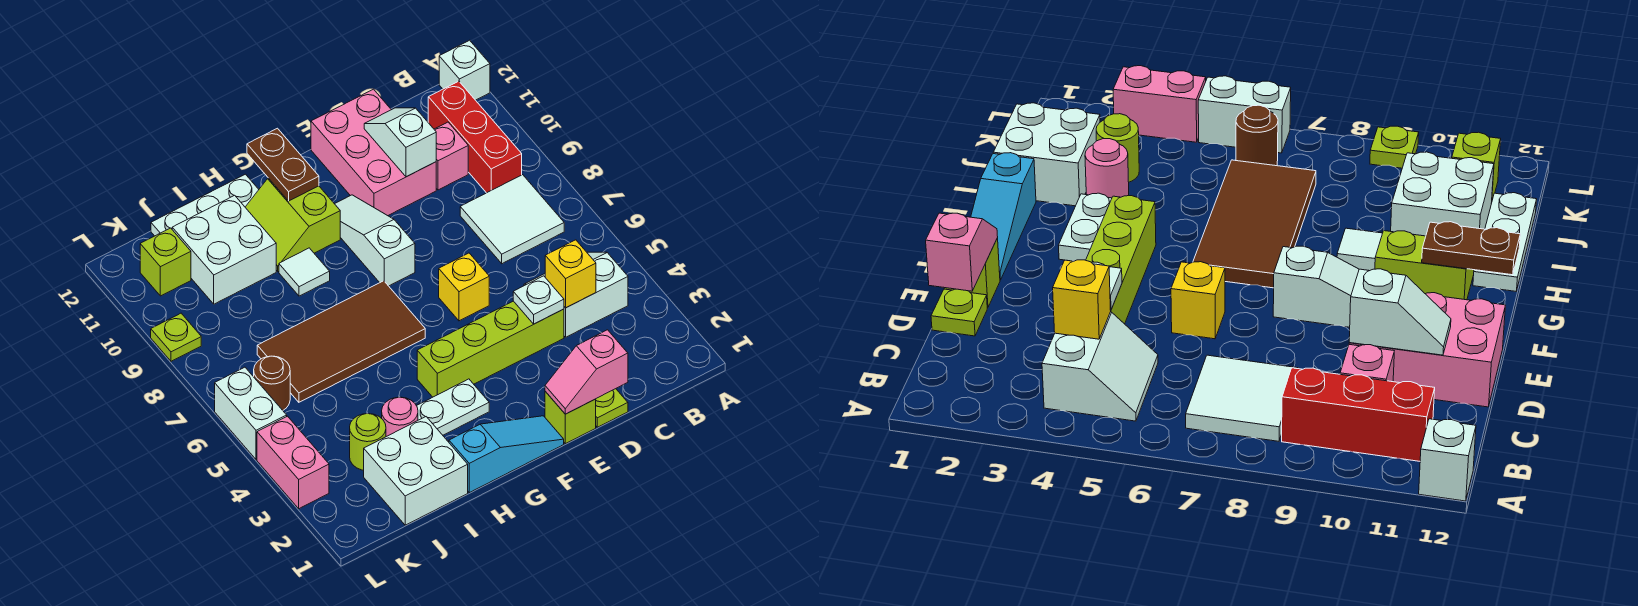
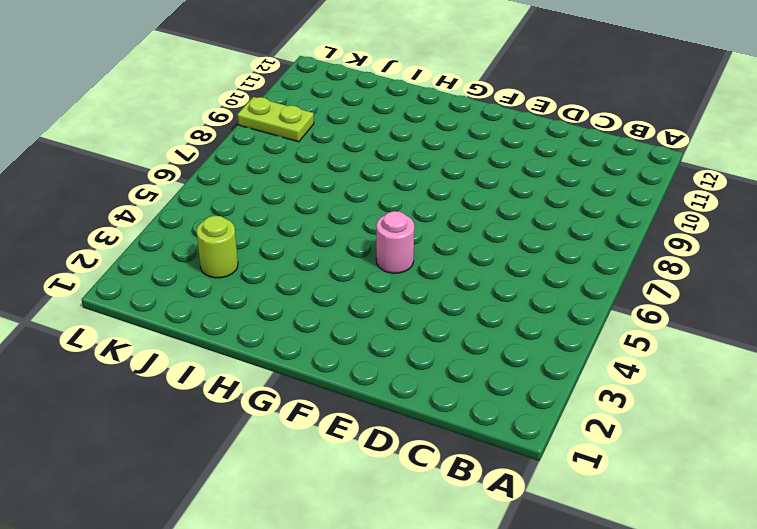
pink round brick F5 level 1 -> pink round brick I3 level 1
lime plate K9:L9 level 1 -> lime plate L9 level 1
none -> white brick A12 level 1
none -> white slope B4:C5 level 1 top 4
none -> white tile B7:C8 level 1
none -> red brick B9:B11 level 1

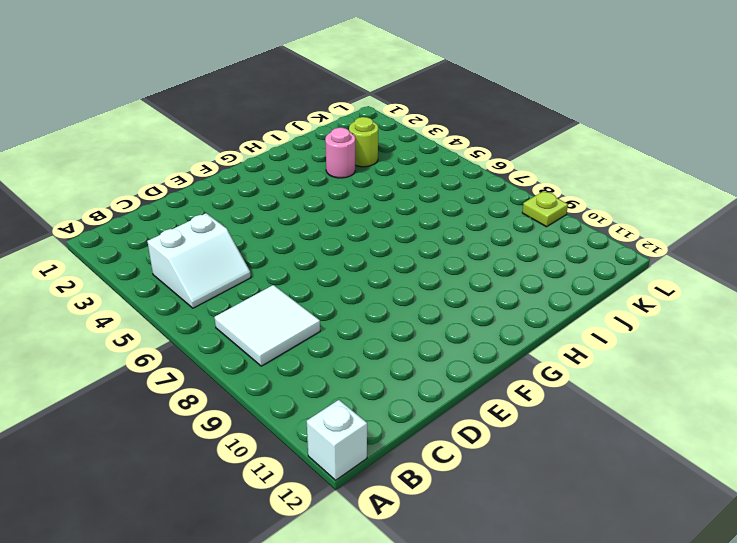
none -> red brick B9:B11 level 1
none -> pink brick C10 level 1
none -> lime plate D1 level 1
none -> lime brick D4:G4 level 1

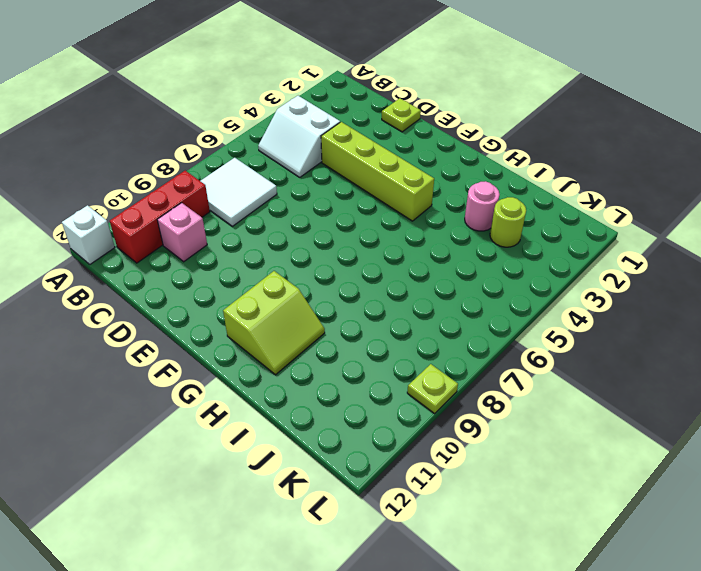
none -> pink brick D10:E12 level 1
none -> lime brick E1 level 1
none -> yellow brick E6 level 1
none -> cyan slope F1:H1 level 1 top H

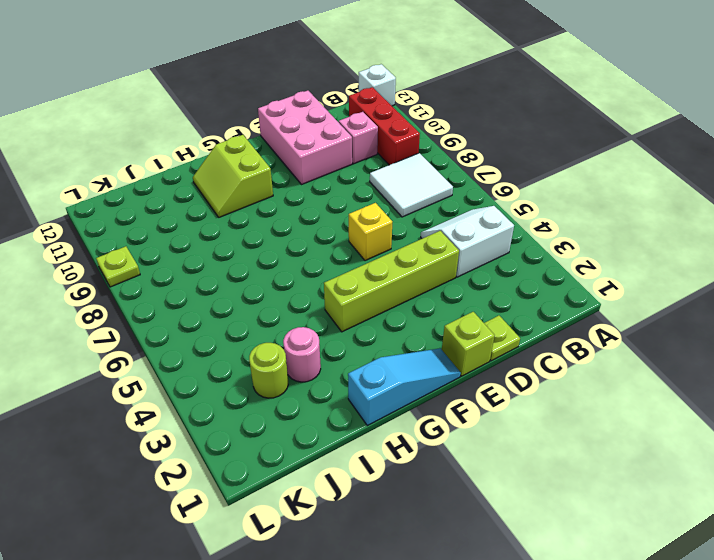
none -> white slope F8:F10 level 1 top 8
none -> white plate G3:H3 level 1
none -> brown tile G6:J7 level 1
none -> white tile H9 level 1

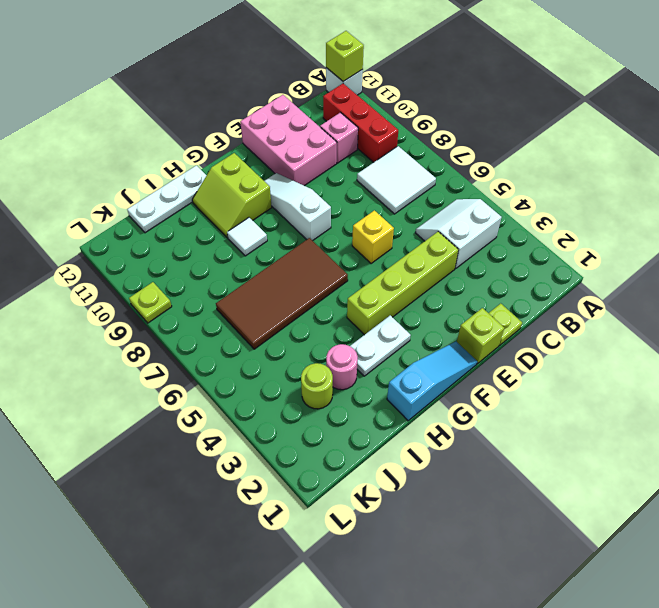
lime brick A12 level 2 -> lime brick K11 level 1
none -> white brick I1:J2 level 1
none -> white brick I10:J11 level 1
none -> brown round brick K6 level 1
none -> pink brick L3:L4 level 1

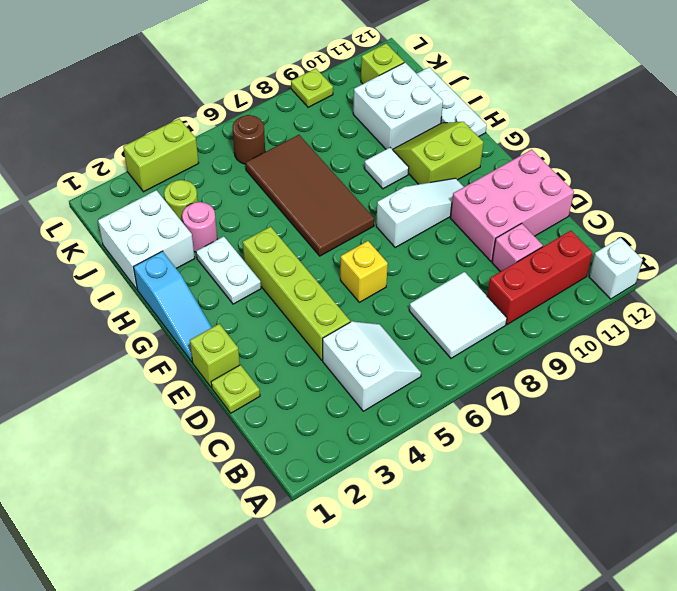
lime brick L3:L4 level 1 -> pink brick L3:L4 level 1
none -> white brick L5:L6 level 1
none -> yellow brick C4 level 2
none -> pink slope D1:E1 level 2 top D
none -> white plate D4 level 2

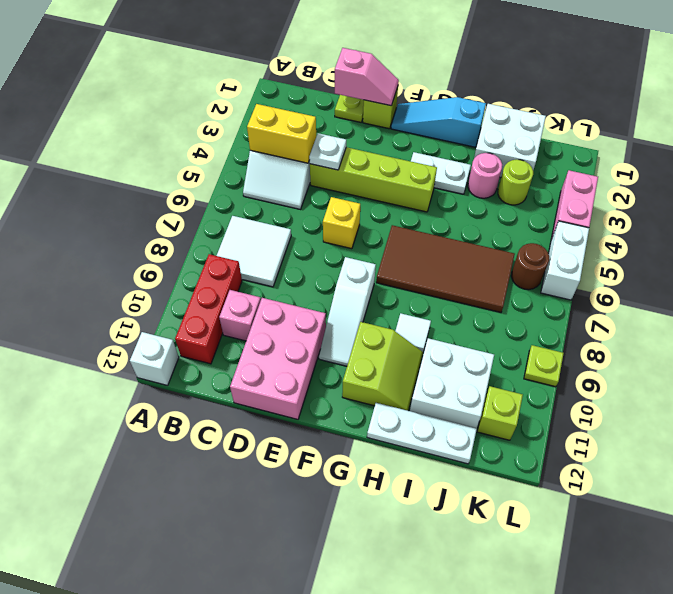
yellow brick B4:C4 level 2 -> yellow brick C4 level 2
none -> white slope D10:D11 level 2 top 10
none -> brown plate G11:G12 level 2

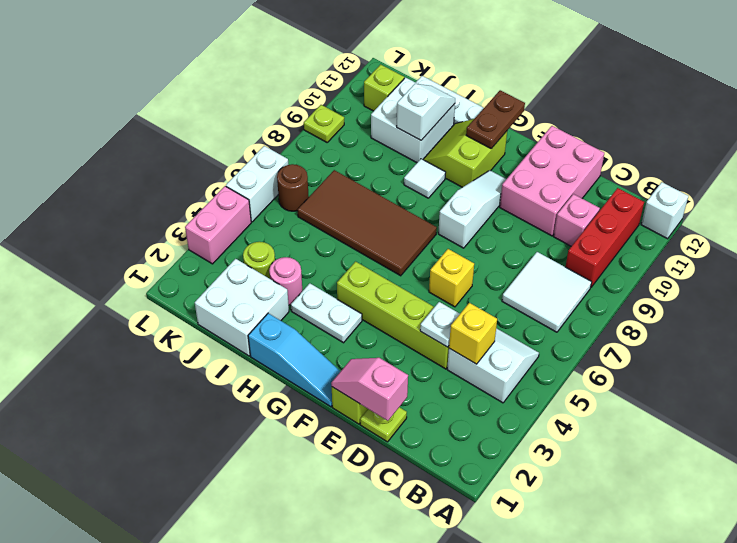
white slope I10:I11 level 2 top 10 -> white slope D10:D11 level 2 top 10

